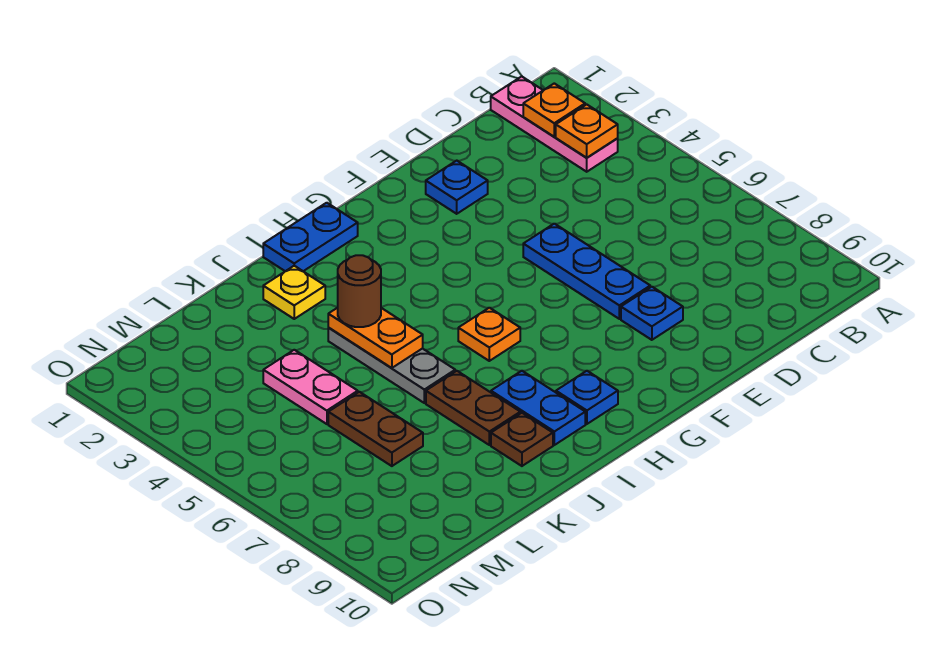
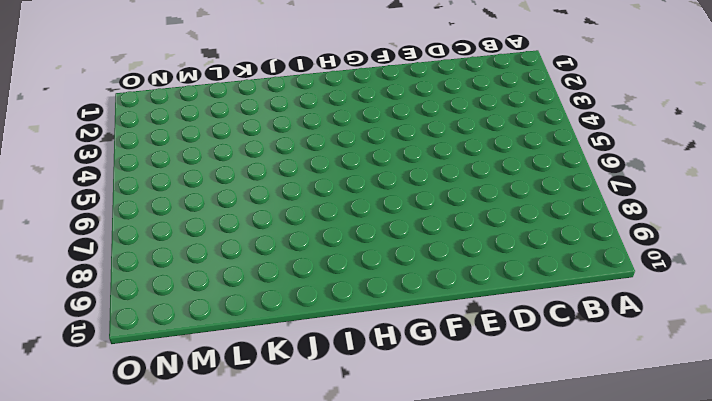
none -> pink plate B1:B3 level 1
none -> blue plate E2 level 1
none -> blue plate E5:E7 level 1

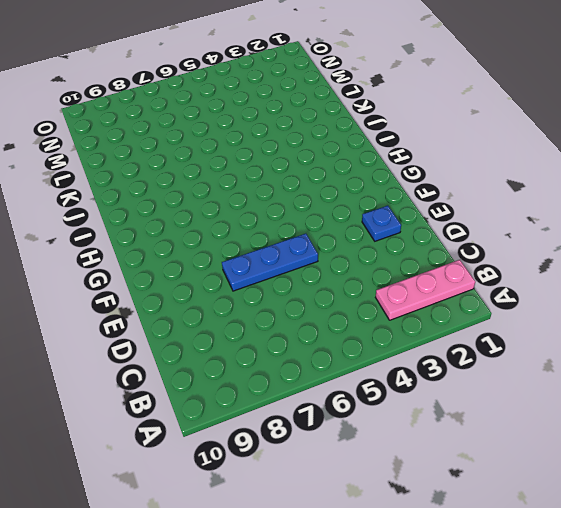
none -> blue plate E8 level 1
none -> blue plate H1:I1 level 1
none -> orange plate H6 level 1

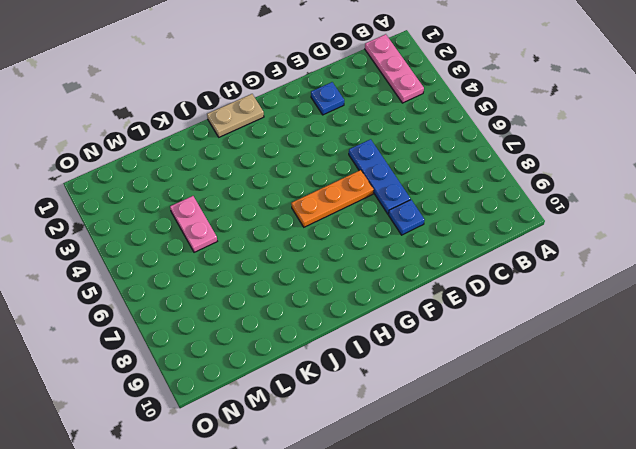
orange plate F6:H6 level 1 -> orange plate H6 level 1
tan plate H1:I1 level 1 -> blue plate H1:I1 level 1
none -> blue plate H9 level 1
none -> blue plate I8:I9 level 1
none -> yellow plate J2 level 1

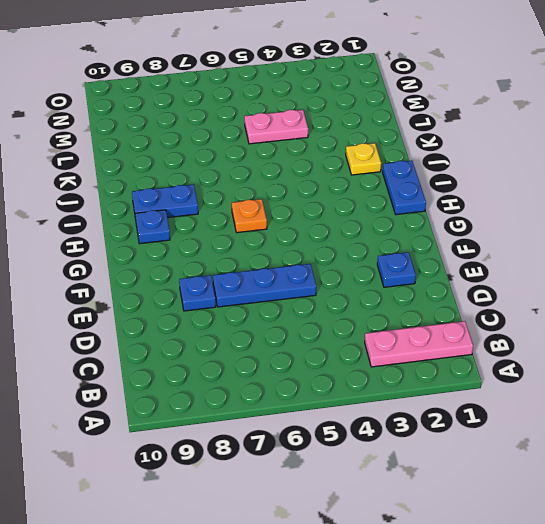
none -> grey plate J4:J6 level 1
none -> brown plate J7:J8 level 1
none -> brown plate J9 level 1

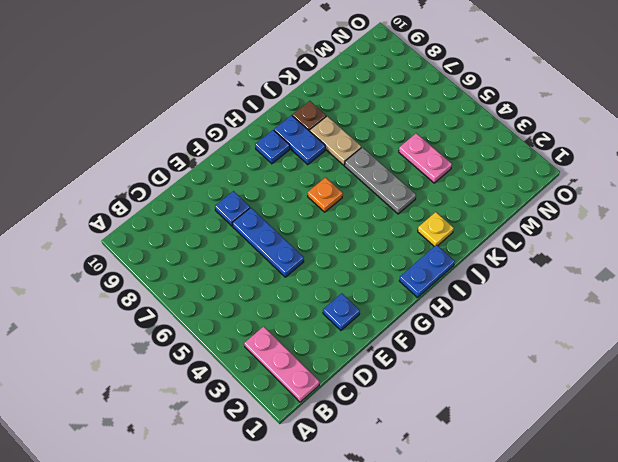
tan plate J7:J8 level 1 -> brown plate J7:J8 level 1
none -> brown plate L6:L7 level 1
none -> orange plate B2 level 2
none -> orange plate B3 level 2

